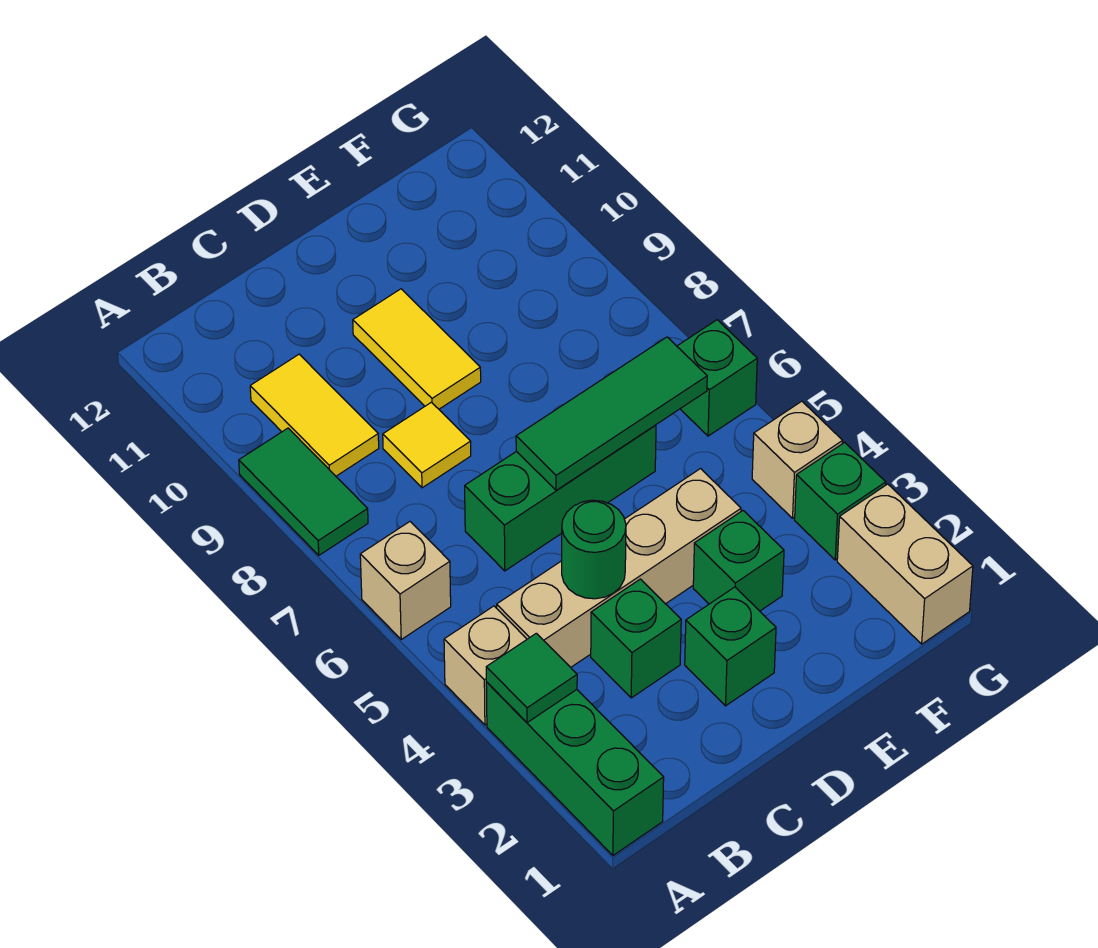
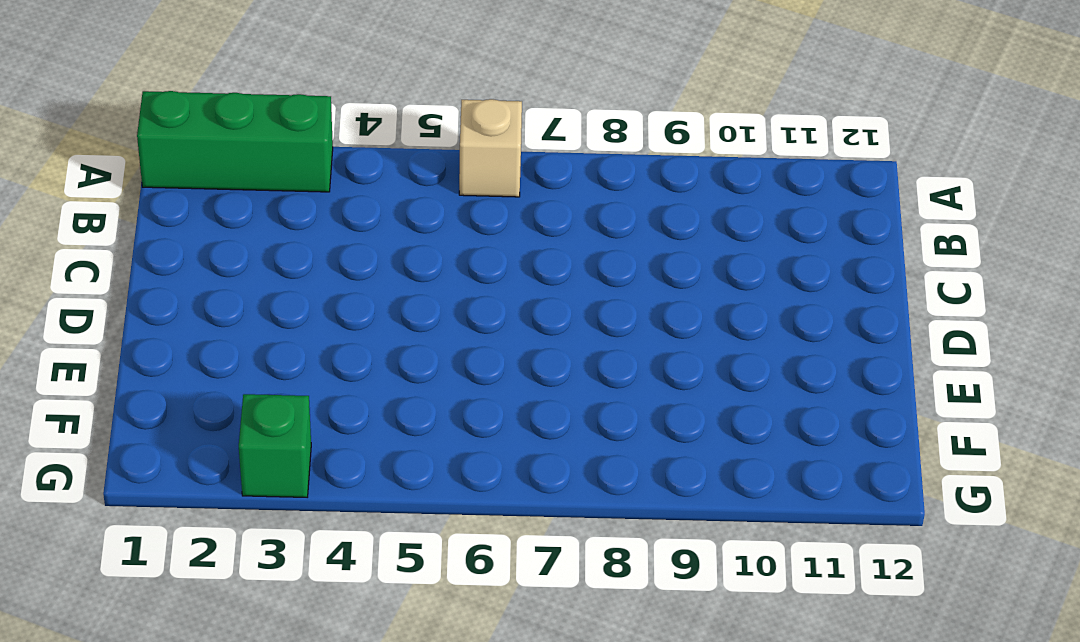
none -> tan brick A4 level 1
none -> green tile A8:A9 level 1
none -> tan brick B4:E4 level 1

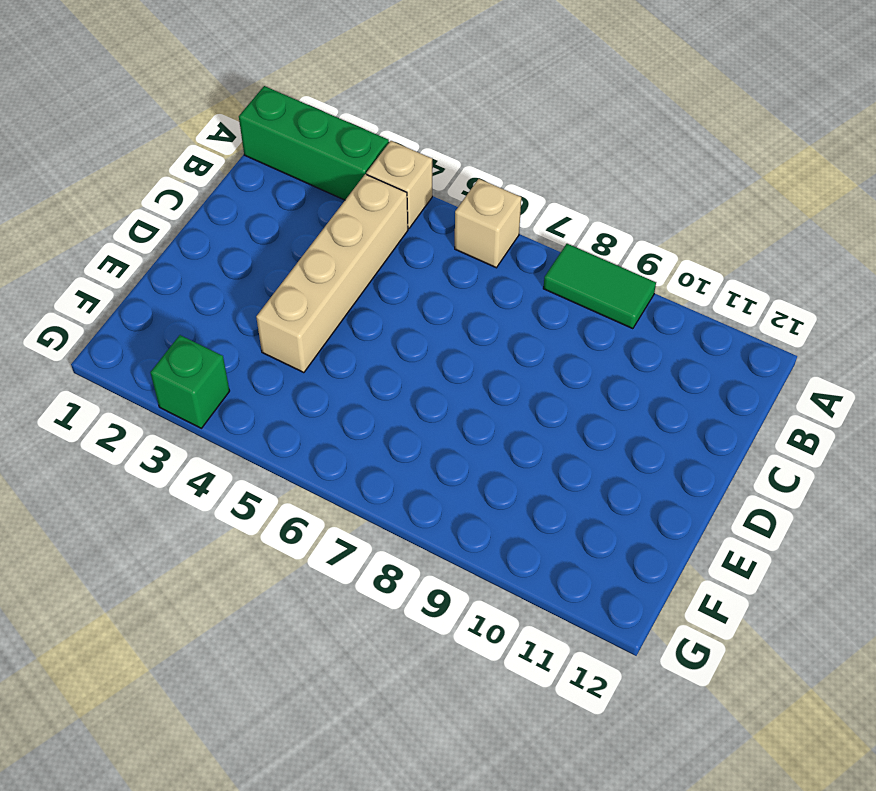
none -> yellow tile B9:B10 level 1
none -> green brick C3 level 1
none -> green brick C6:E6 level 1

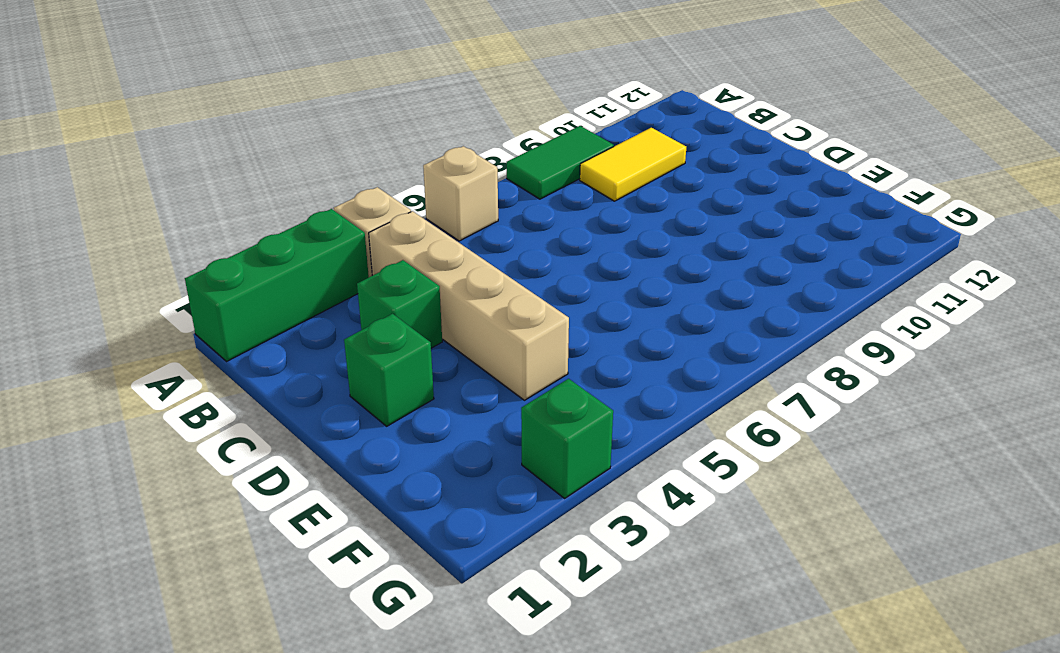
none -> green brick C6:E6 level 1
none -> yellow tile C8 level 1
none -> yellow tile D9:D10 level 1

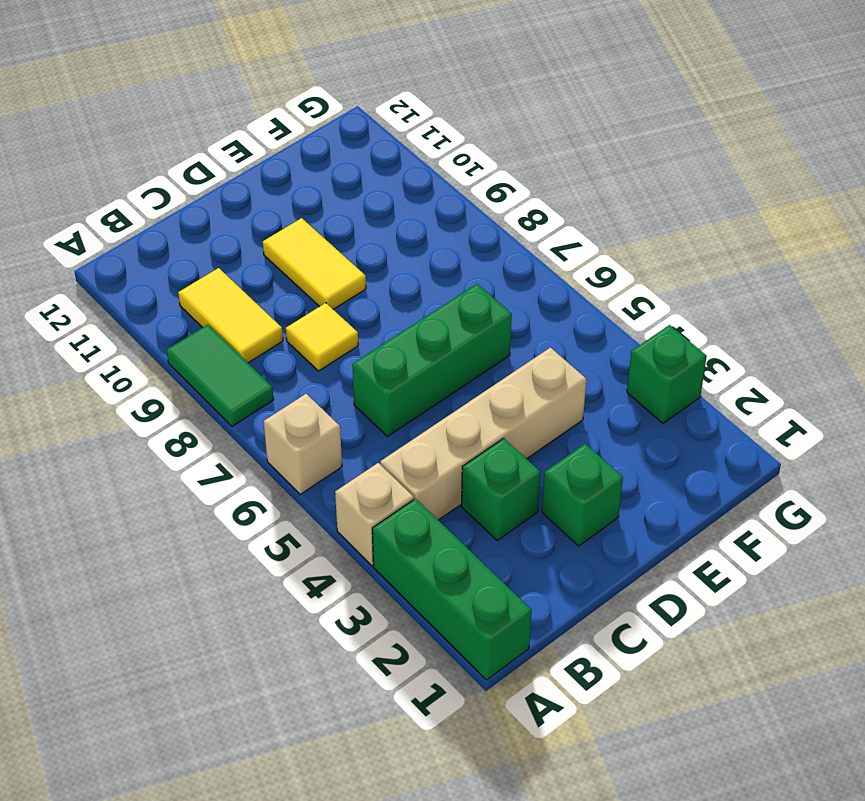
none -> green brick E3 level 1
none -> tan brick G1:G2 level 1
none -> tan brick G4 level 1

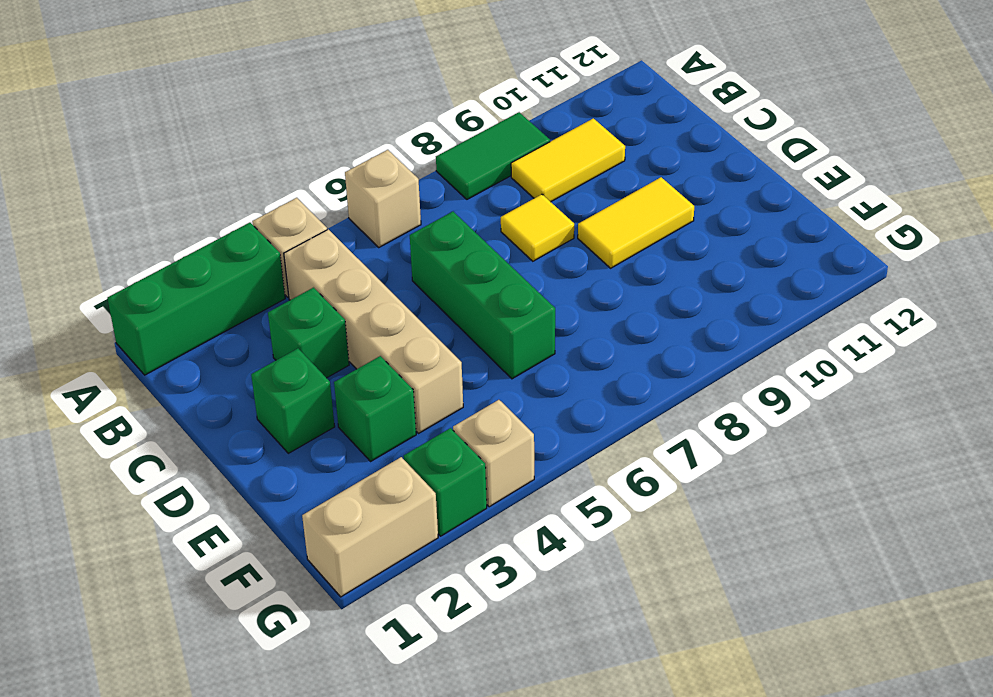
none -> green brick G6 level 1
none -> green tile A3 level 2
none -> green round brick C4 level 2

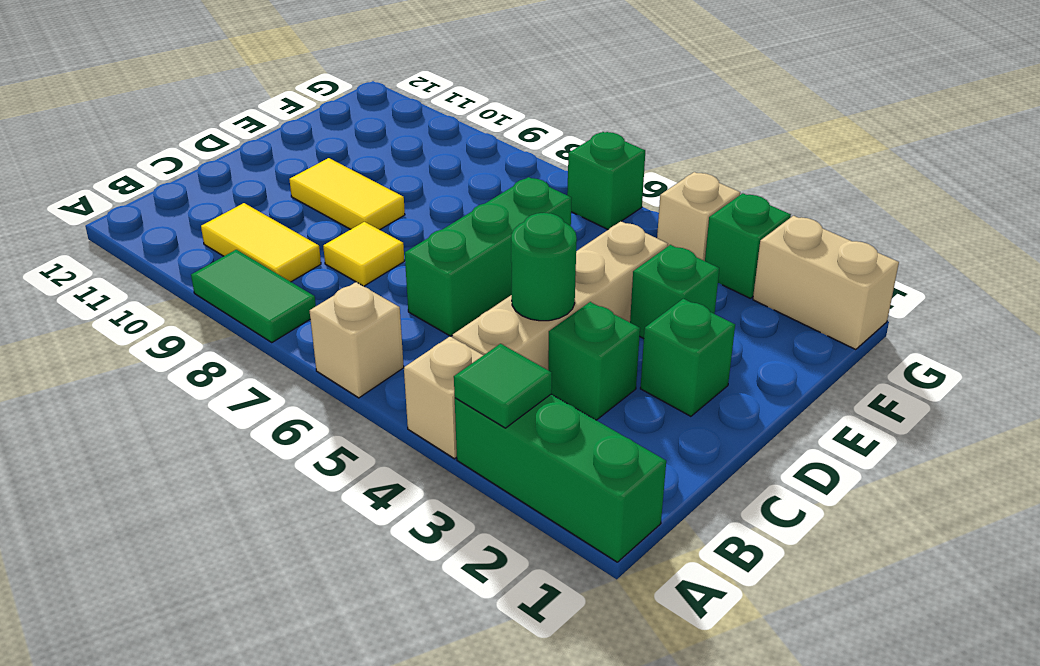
none -> green tile D6:F6 level 2

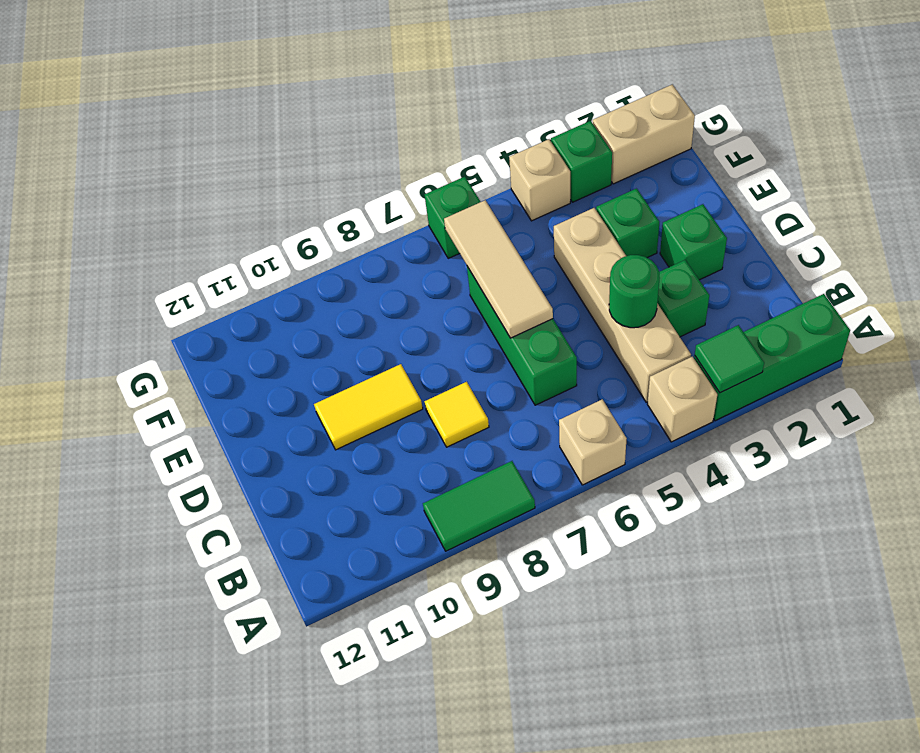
tan tile D6:F6 level 2 -> green tile D6:F6 level 2
none -> yellow tile B9:B10 level 1

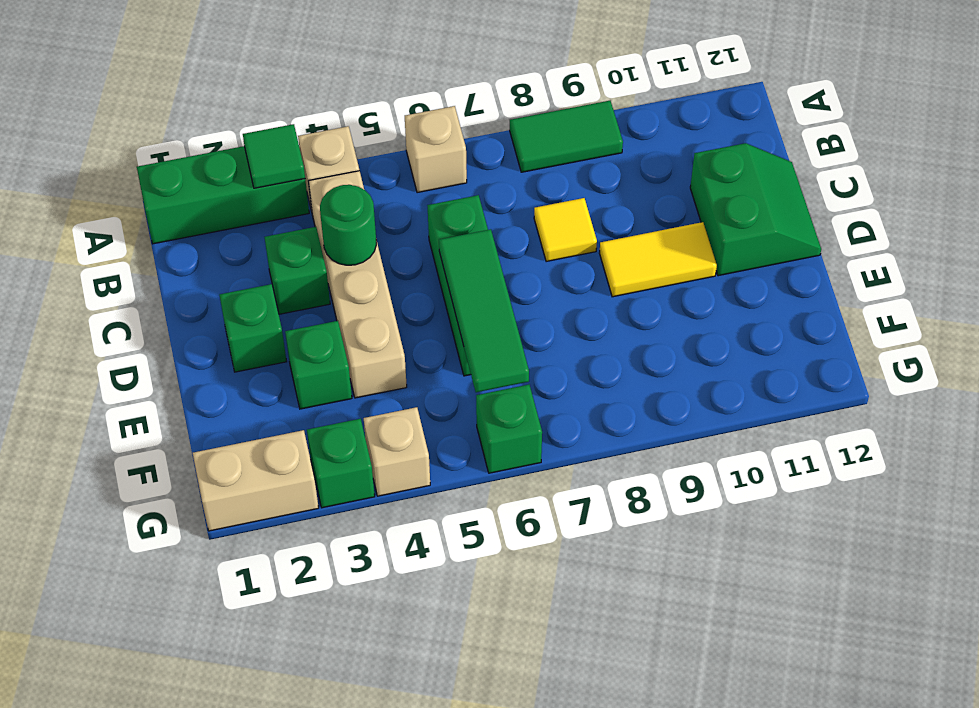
green slope C11:D12 level 1 top 11 -> none
none -> yellow tile B9:B10 level 1

